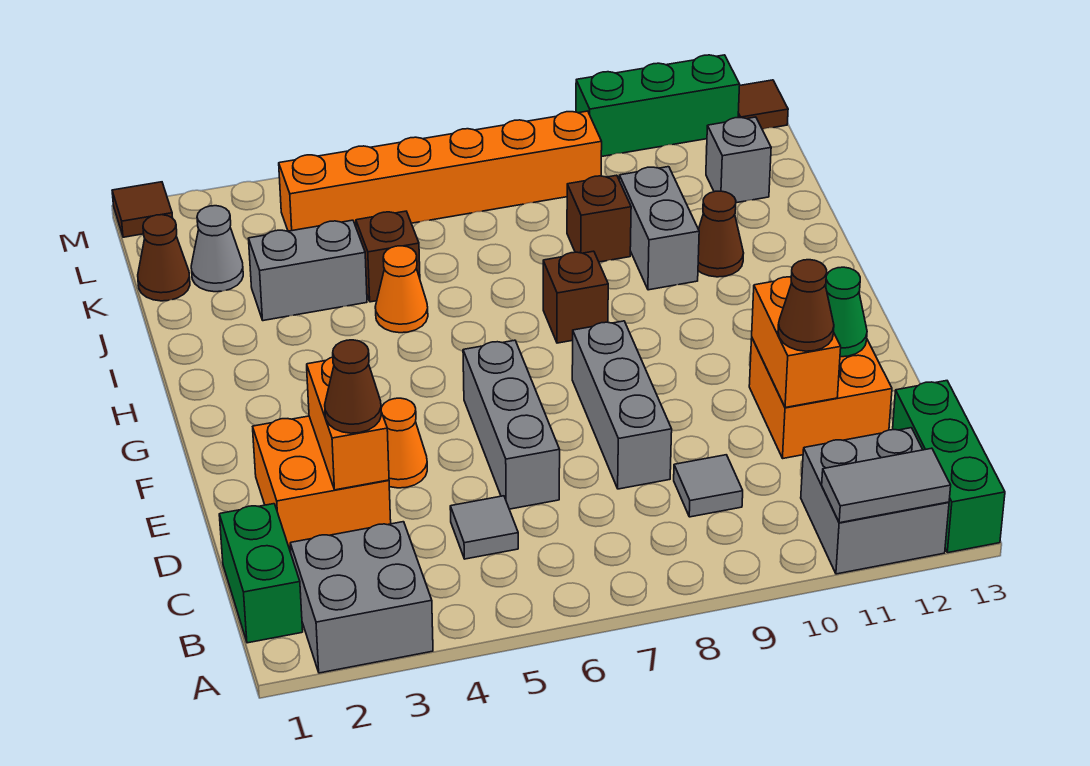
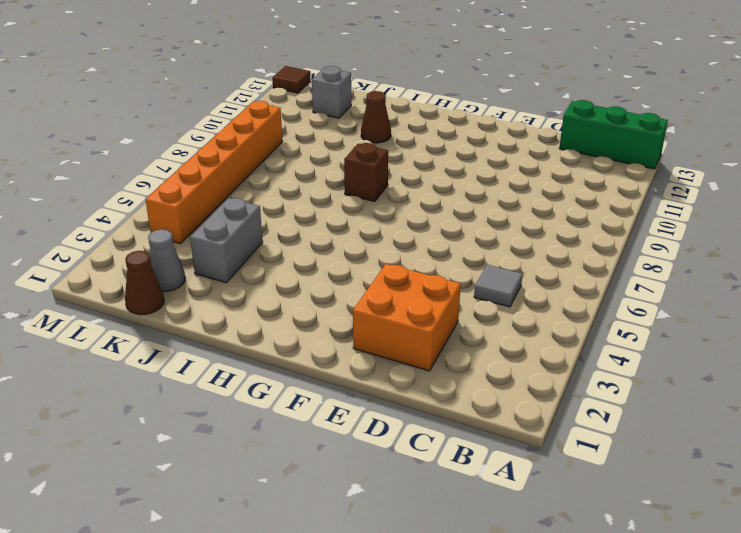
none -> grey brick A2:B3 level 1
none -> grey brick A11:B12 level 1
none -> green brick B1:C1 level 1
none -> grey tile C9 level 1

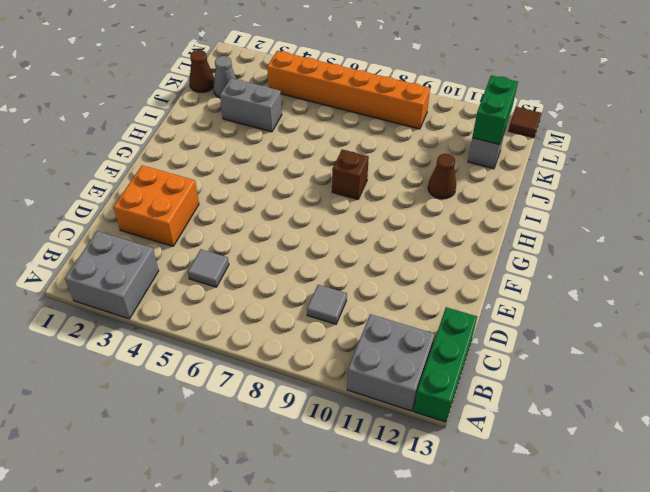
green brick K12:L12 level 2 -> green brick B1:C1 level 1
none -> grey brick D6:F6 level 1
none -> grey brick D8:F8 level 1
none -> orange brick D11:E12 level 1
none -> orange cone E4 level 1

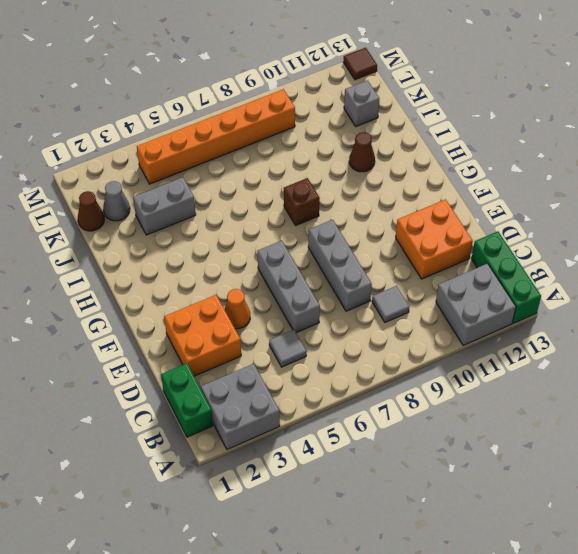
none -> orange cone I5 level 1
none -> grey brick I10:J10 level 1
none -> brown brick J5 level 1
none -> brown brick J9 level 1

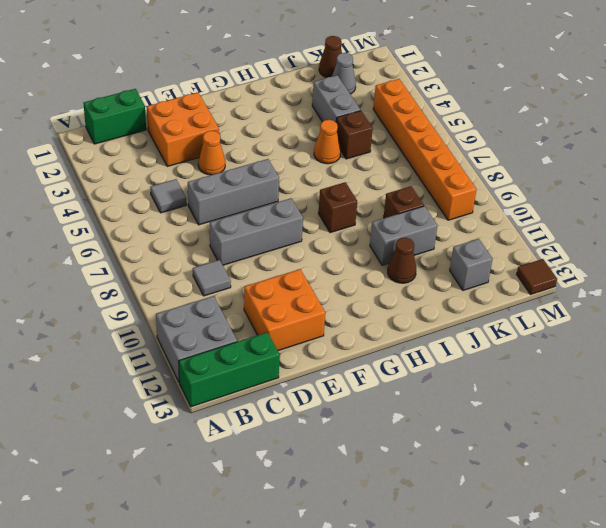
none -> grey brick A2:B3 level 1
none -> brown tile M1 level 1
none -> green brick M10:M12 level 1
none -> grey tile A11:A12 level 2

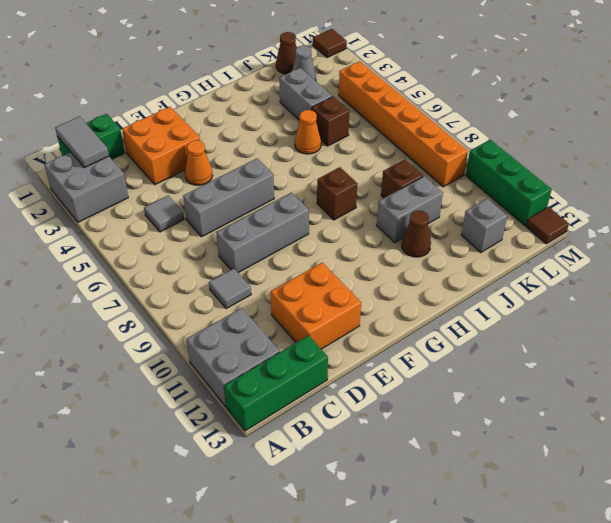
grey tile B1:B2 level 2 -> grey tile A11:A12 level 2
none -> orange brick D3:E3 level 2
none -> orange brick D11:E11 level 2
none -> green cone E12 level 2
none -> brown cone D3 level 3

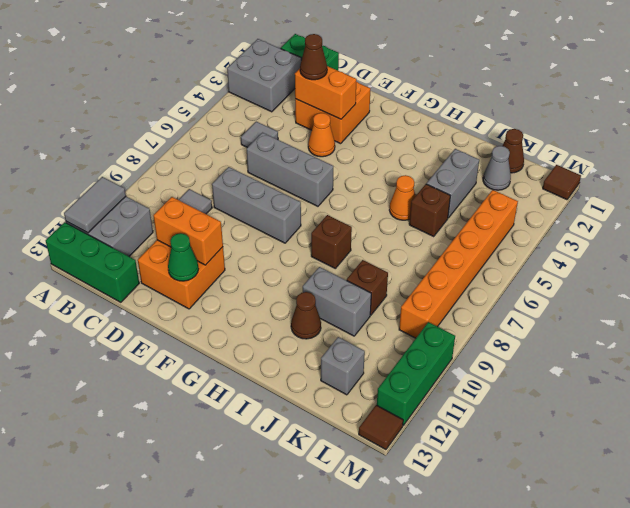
none -> brown cone D11 level 3

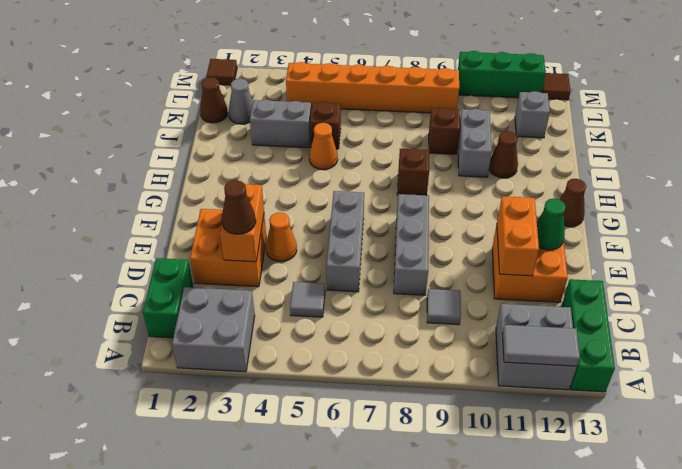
brown cone G13 level 1 -> brown cone D11 level 3

